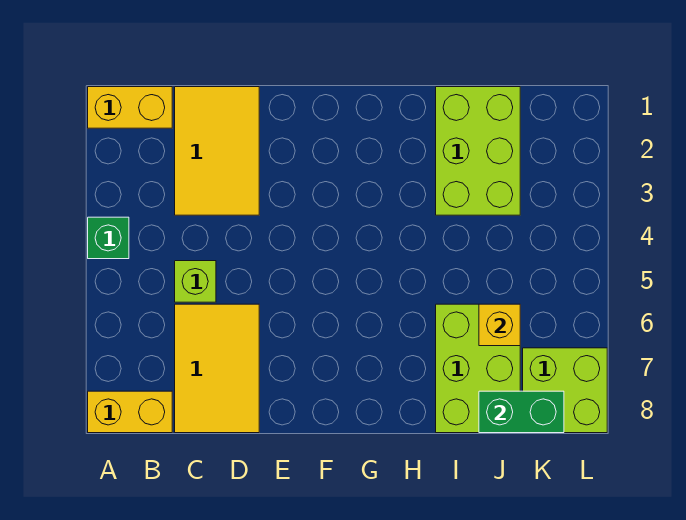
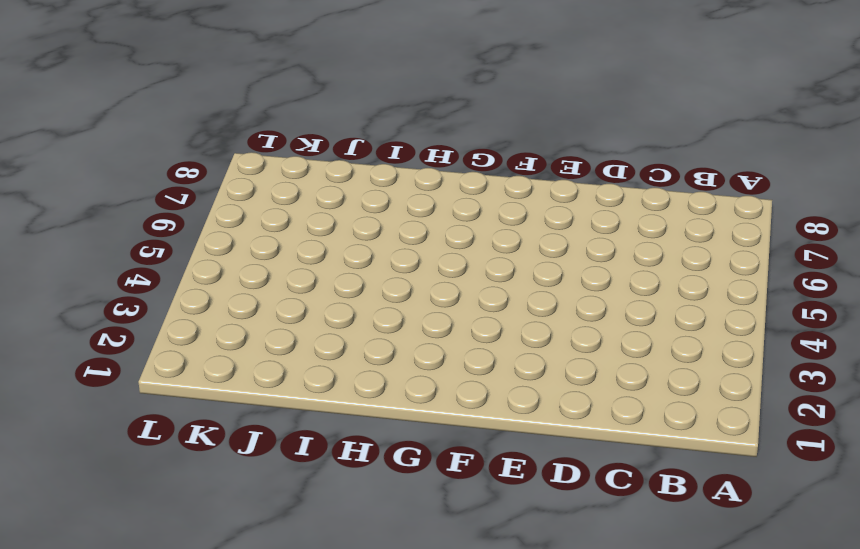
none -> yellow brick A1:B1 level 1
none -> green brick A4 level 1

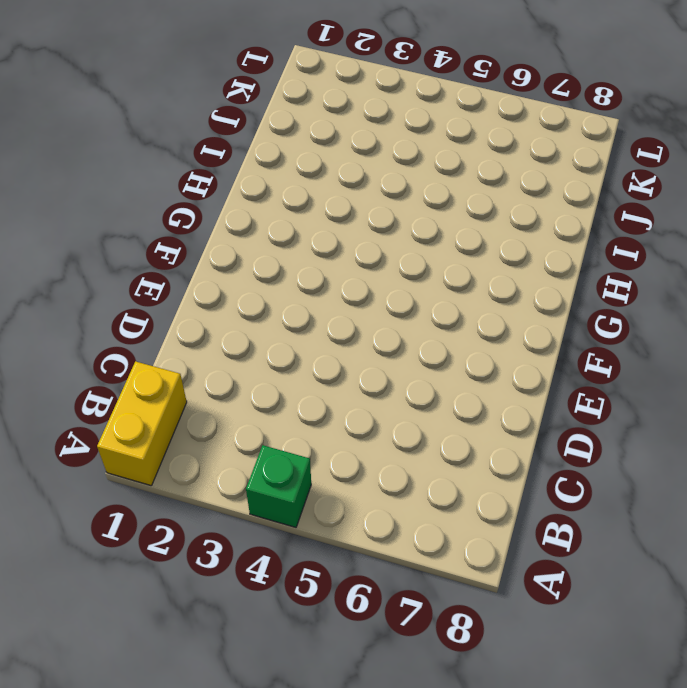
none -> yellow brick A8:B8 level 1
none -> yellow tile C1:D3 level 1

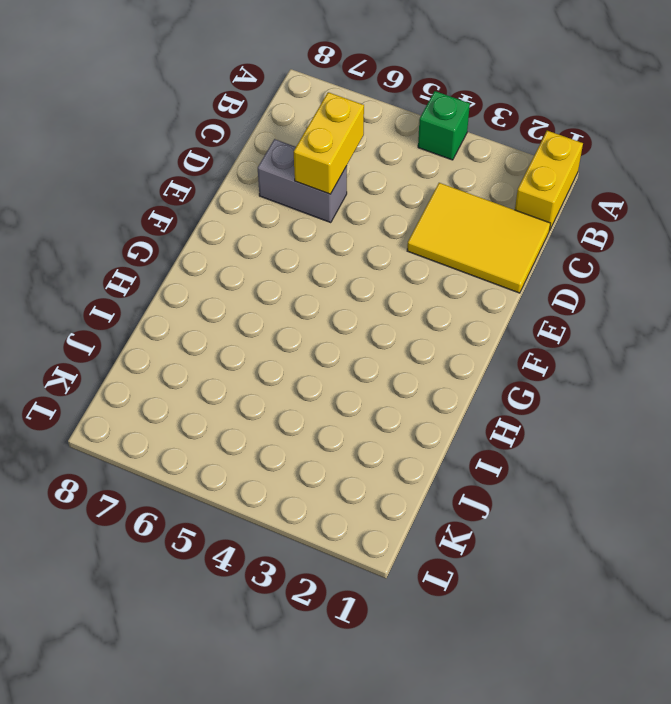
yellow brick C6:D6 level 2 -> yellow brick A8:B8 level 1
grey brick D6:D7 level 1 -> yellow tile C6:D8 level 1
none -> lime brick C5 level 1
none -> lime brick I1:J3 level 1

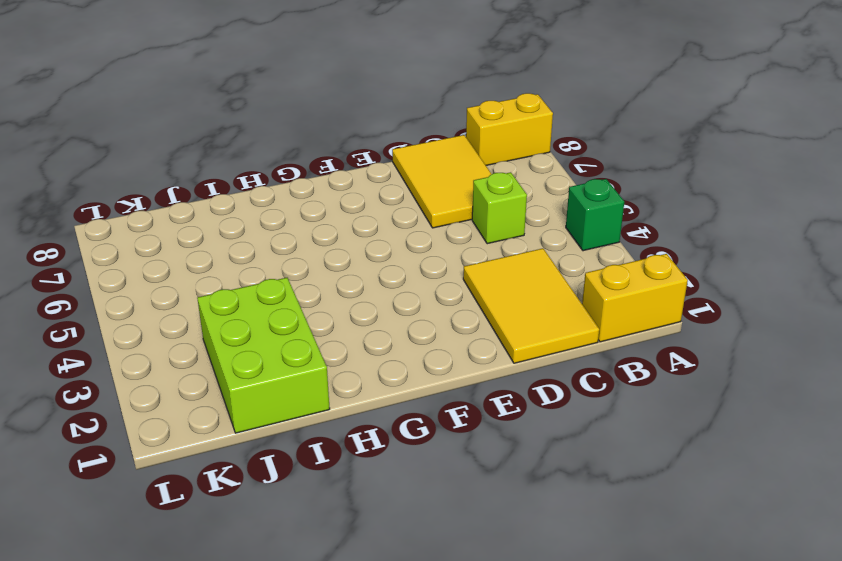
none -> lime brick I6:J8 level 1
none -> lime brick K7:L8 level 1

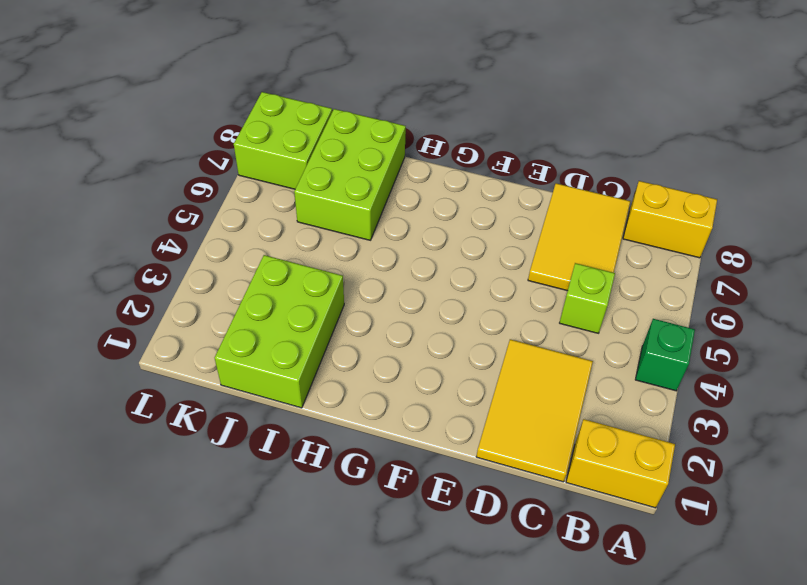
none -> yellow brick J6 level 2
none -> green brick J8:K8 level 2

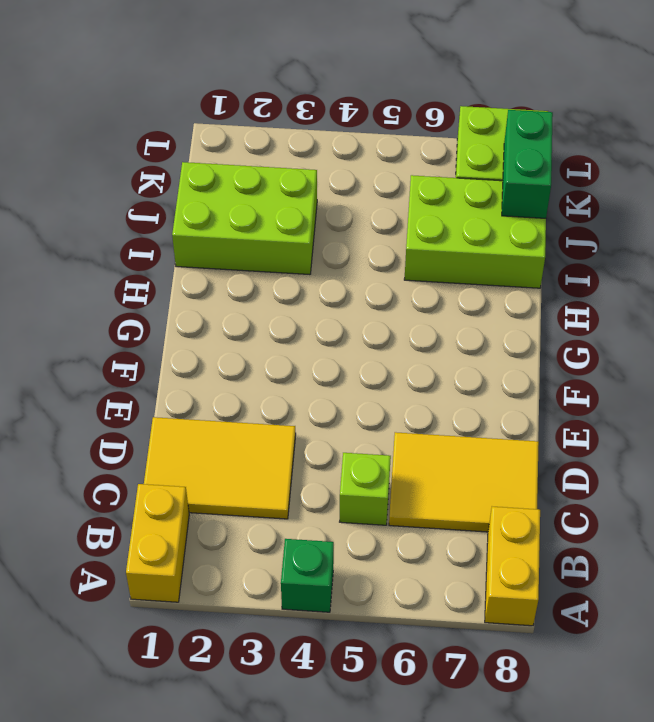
none -> yellow brick J6 level 2

